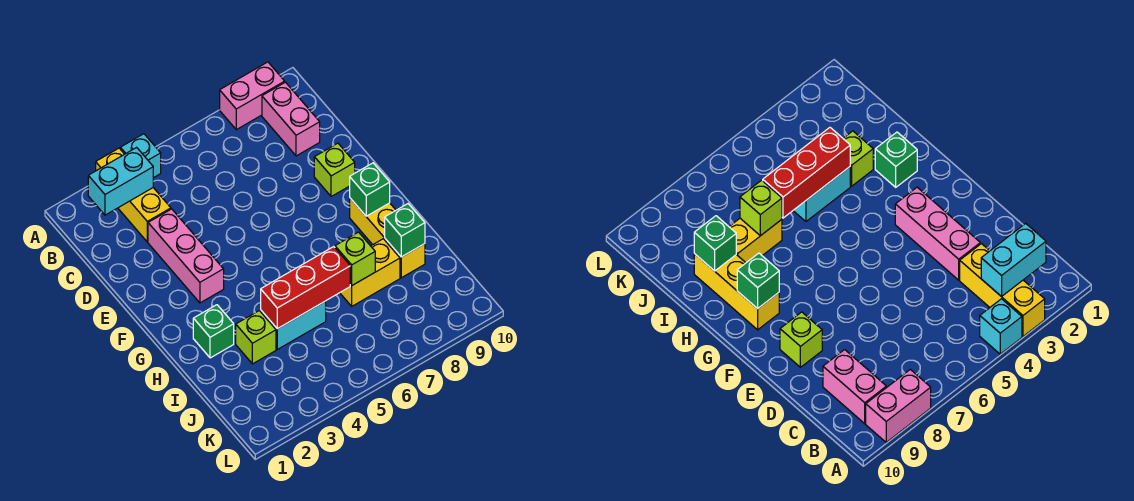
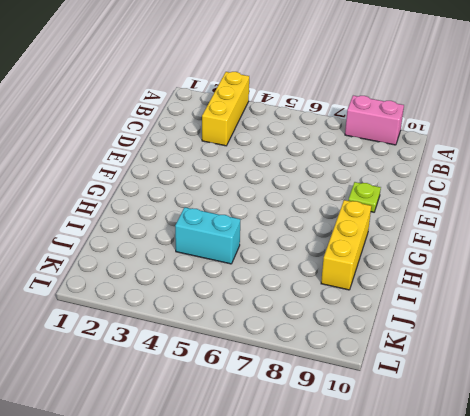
lime plate E9 level 1 -> lime brick E9 level 1
none -> cyan brick A4 level 1
none -> pink brick B9:C9 level 1
none -> pink brick D3:F3 level 1

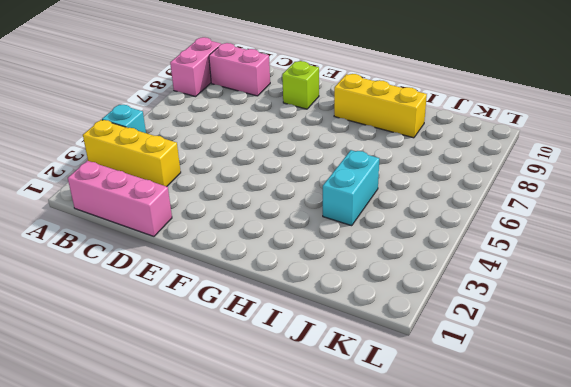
pink brick B1:D1 level 1 -> pink brick D3:F3 level 1
none -> green brick H2 level 1
none -> lime brick I3 level 1
none -> yellow brick I7:I8 level 1

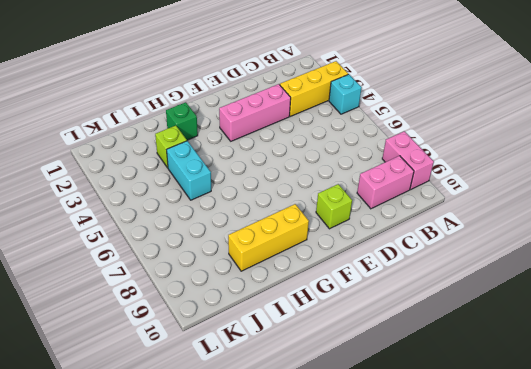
none -> yellow brick I7:I8 level 1
none -> cyan brick B2:B3 level 2
none -> green brick G9 level 2

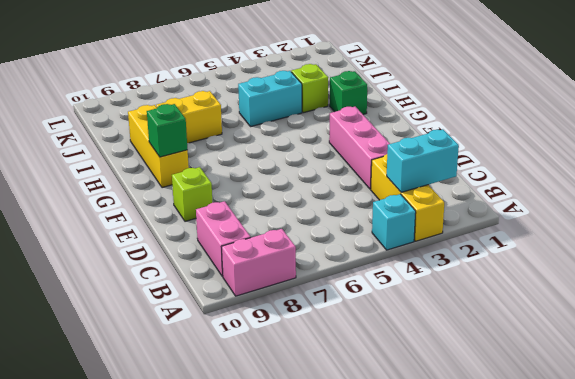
none -> red brick I4:I6 level 2
none -> lime brick I7 level 2
none -> green brick I9 level 2

